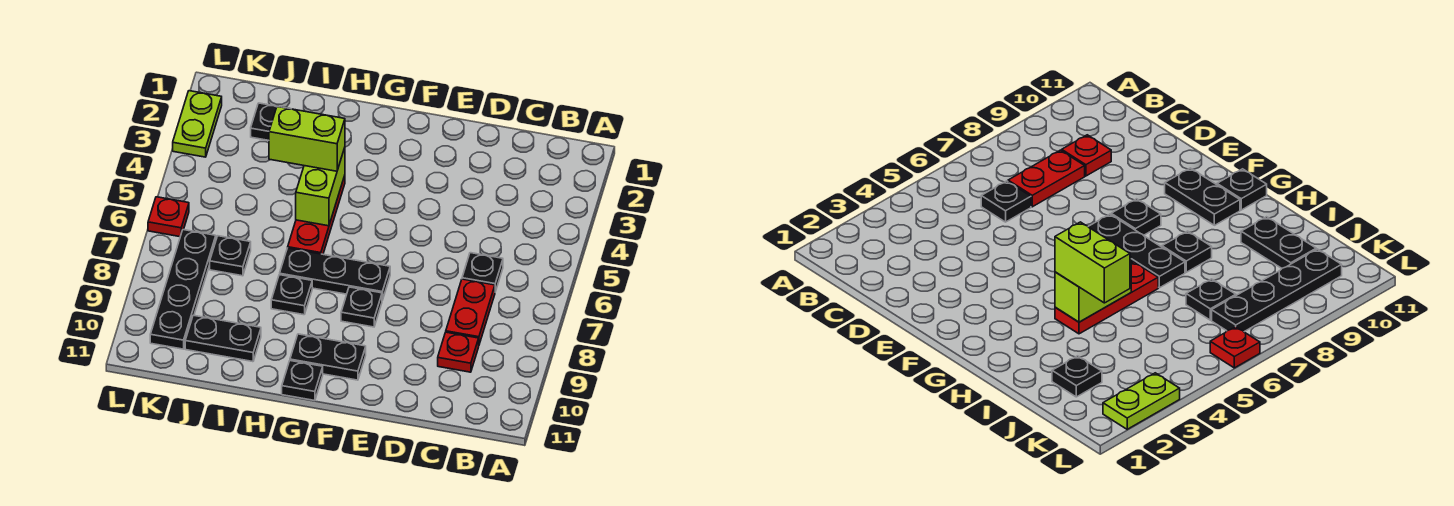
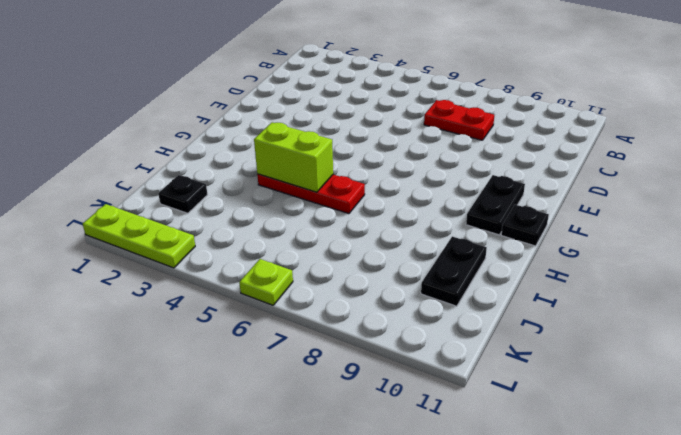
lime plate L1:L3 level 1 -> lime plate L2:L3 level 1
lime plate L6 level 1 -> red plate L6 level 1
none -> black plate C6 level 1
none -> red plate C9 level 1
none -> black plate F7:H7 level 1

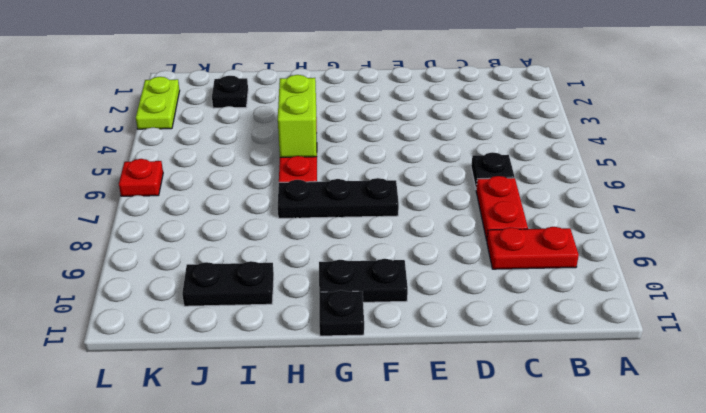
red plate B9:C9 level 1 -> red plate C9 level 1
none -> black plate F8 level 1
none -> black plate H8 level 1
none -> black plate J7 level 1

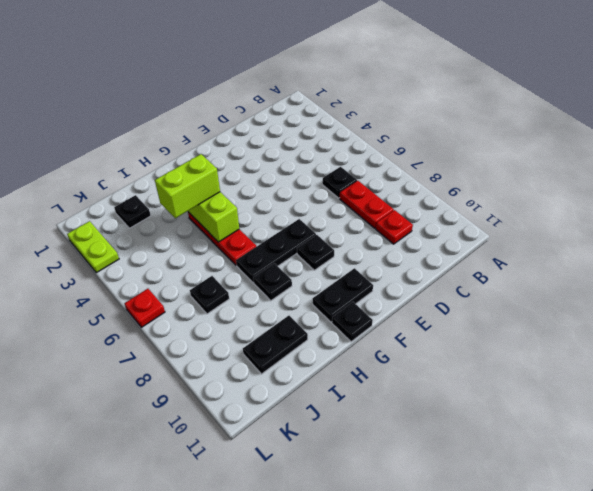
none -> black plate K7:K10 level 1

